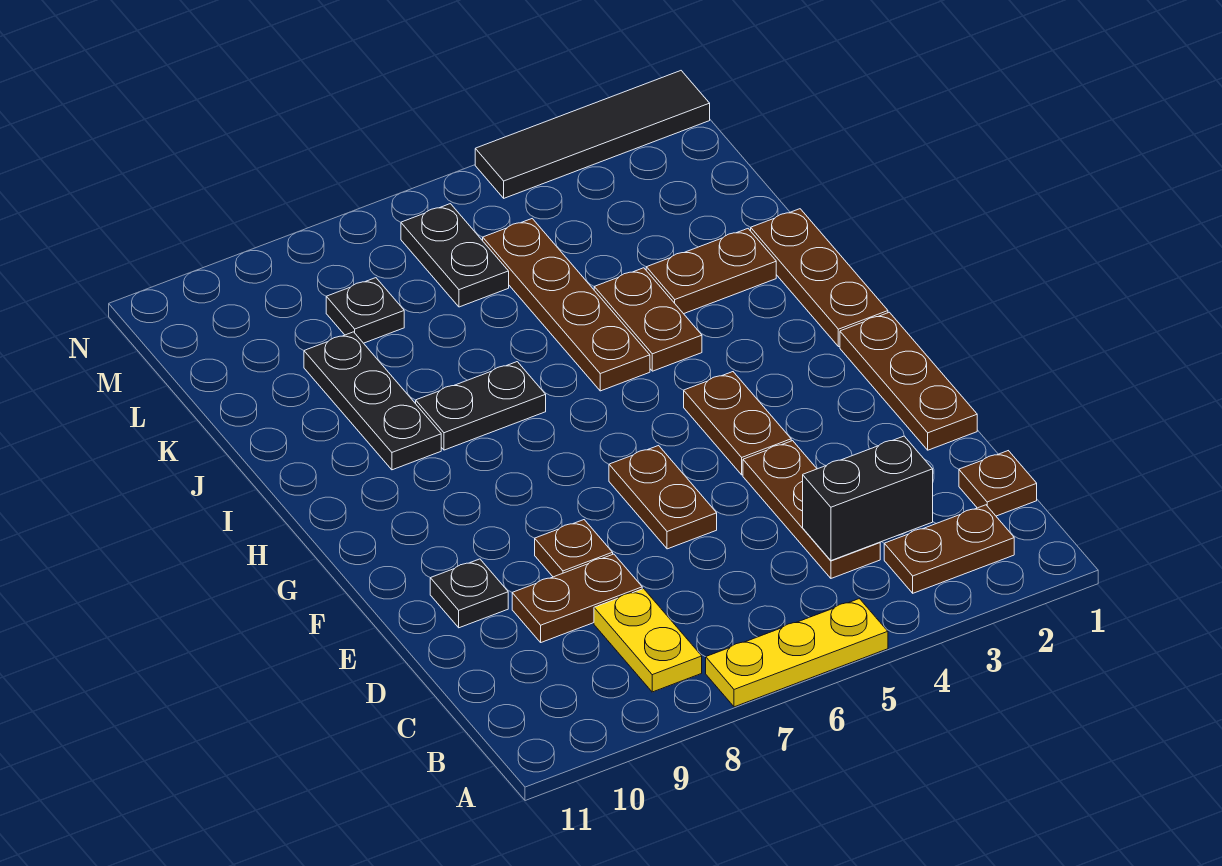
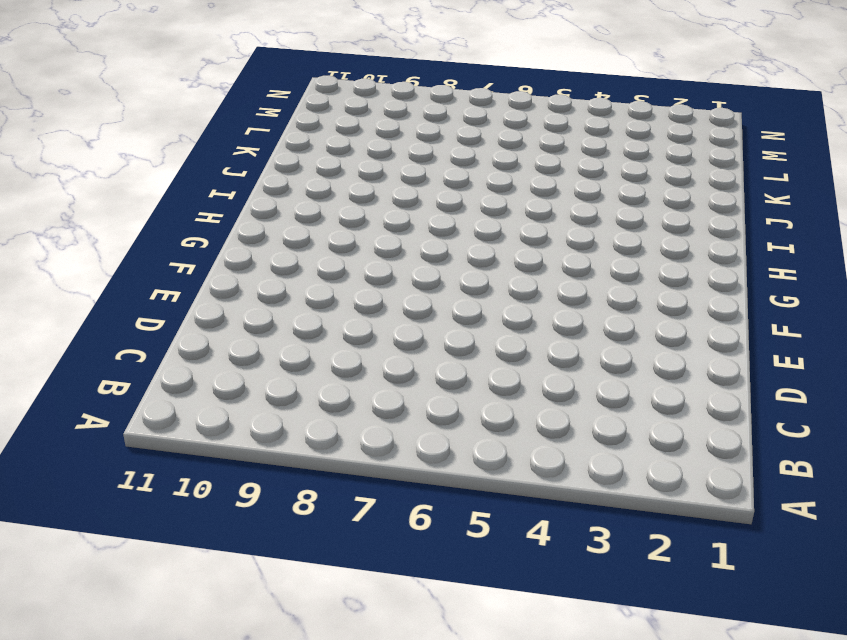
none -> yellow plate A5:A7 level 1
none -> brown plate B2:B3 level 1
none -> yellow plate B8:C8 level 1

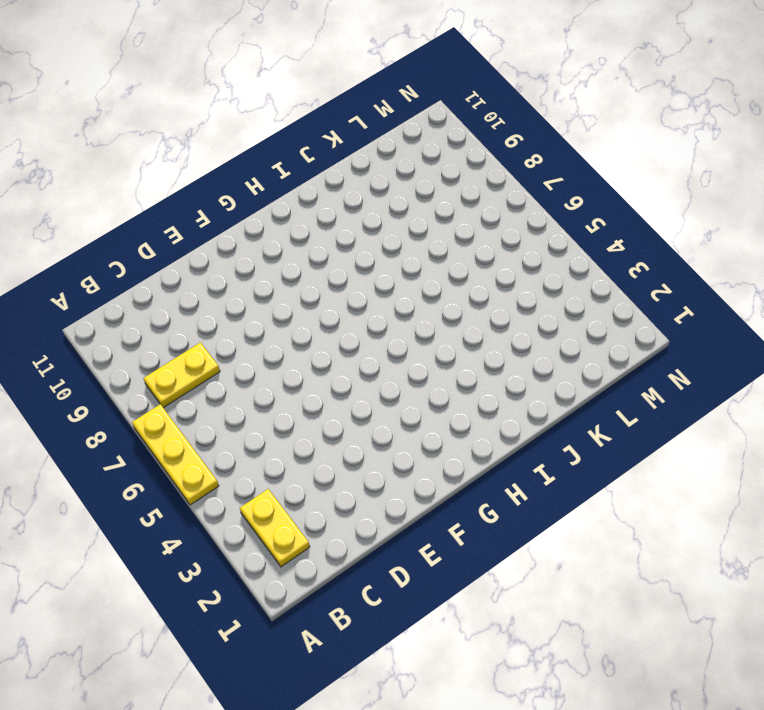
yellow plate B2:B3 level 1 -> brown plate B2:B3 level 1
none -> brown plate C1 level 1
none -> brown plate C4:E4 level 1
none -> brown plate D8:D9 level 1

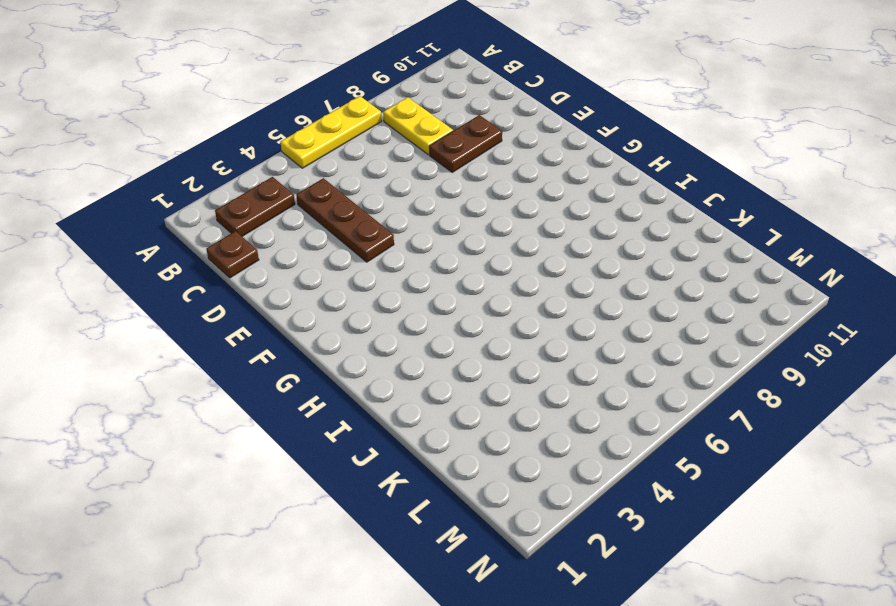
none -> brown plate E1:G1 level 1
none -> brown plate E6:F6 level 1
none -> brown plate E8 level 1

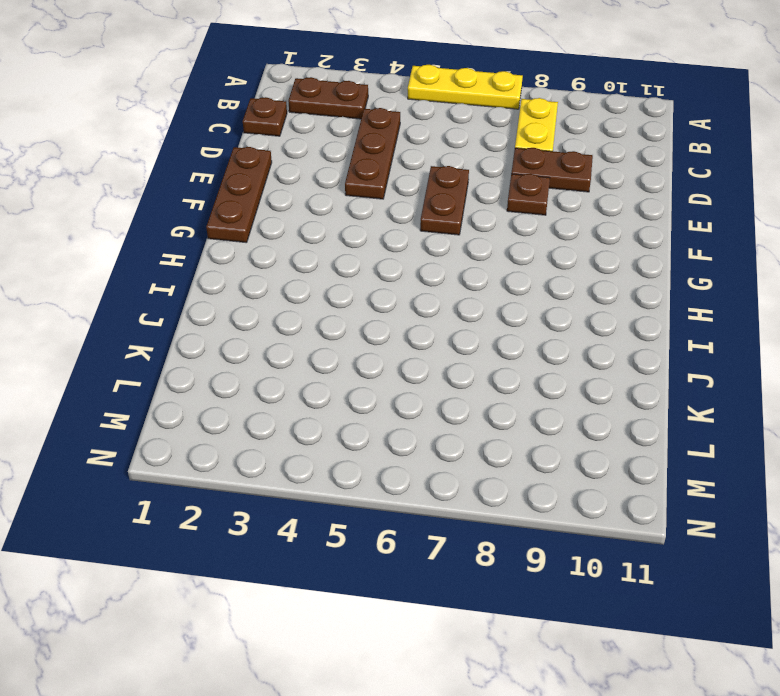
none -> black plate E10 level 1
none -> brown plate F4:G4 level 1
none -> brown plate H1:J1 level 1

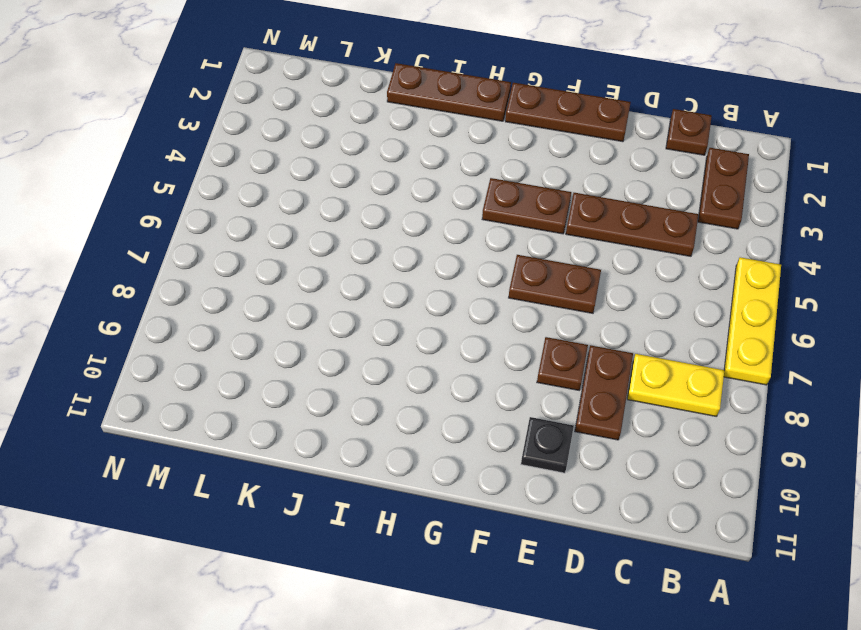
none -> brown plate I4:J4 level 1
none -> brown plate I5:L5 level 1
none -> black plate I7:I8 level 1

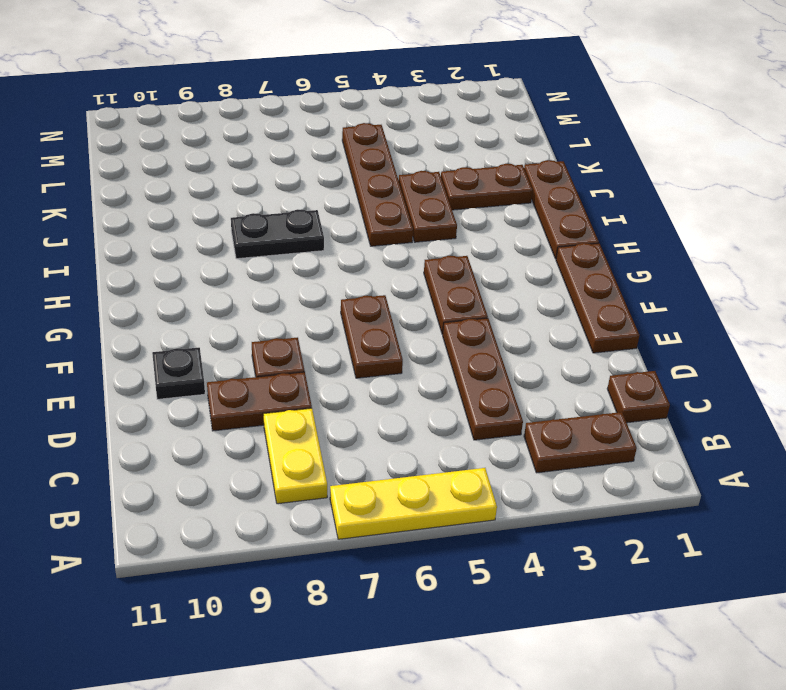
none -> black plate I9:K9 level 1
none -> black plate L6:M6 level 1
none -> black plate L8 level 1

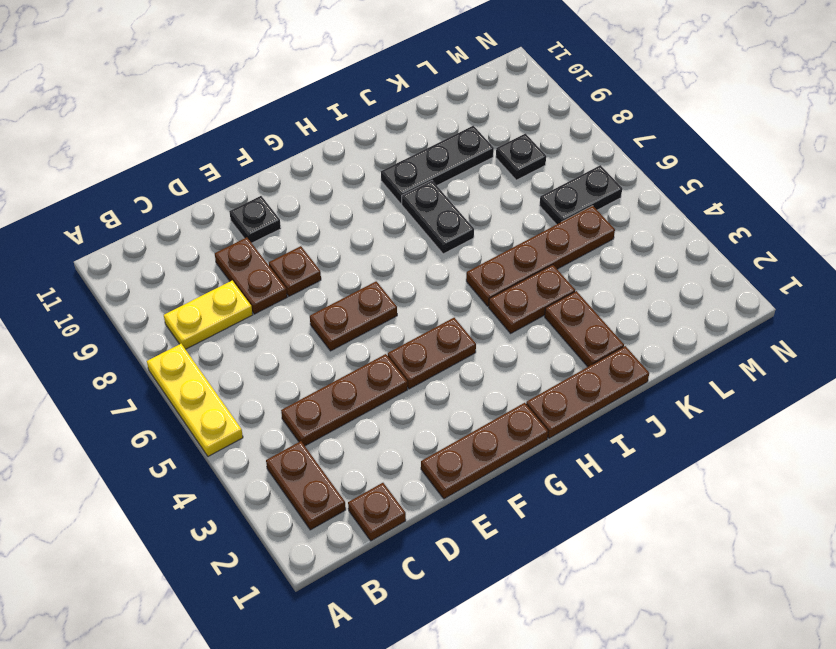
none -> black tile N1:N4 level 1
none -> black brick C3:C4 level 2

